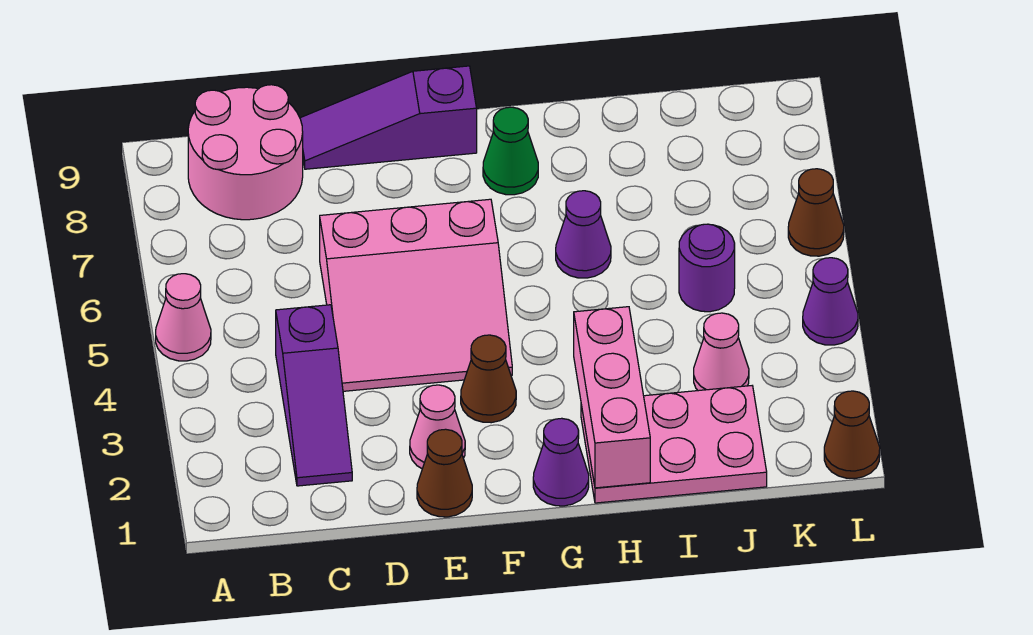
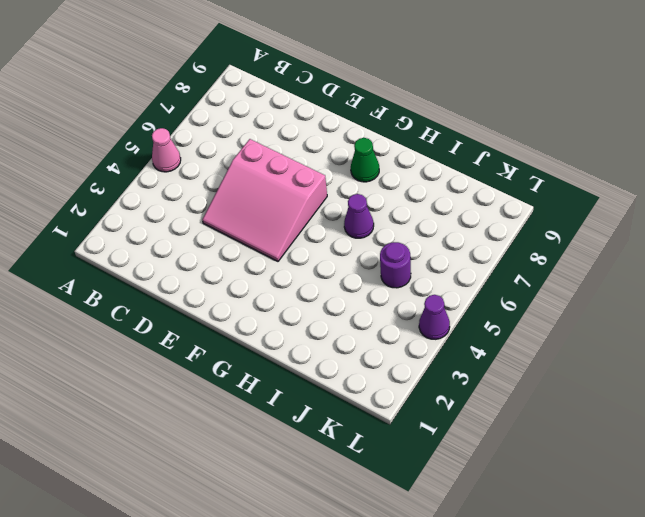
none -> pink round brick B8:C9 level 1
none -> purple slope C2:C4 level 1 top 4
none -> purple slope D9:F9 level 1 top F

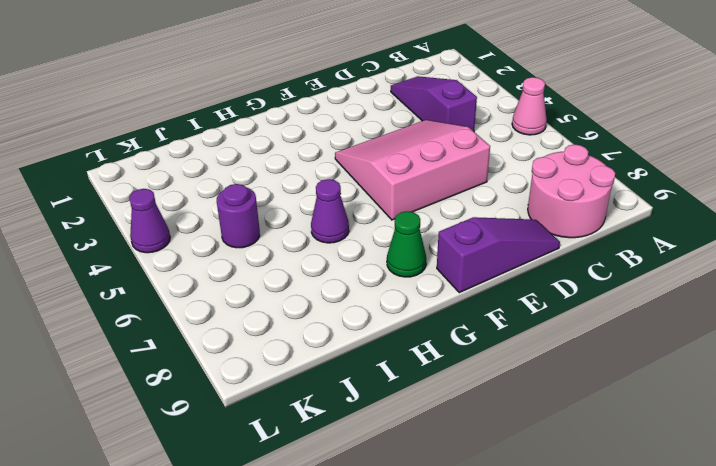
none -> brown cone E1 level 1
none -> pink cone E2 level 1
none -> brown cone F3 level 1

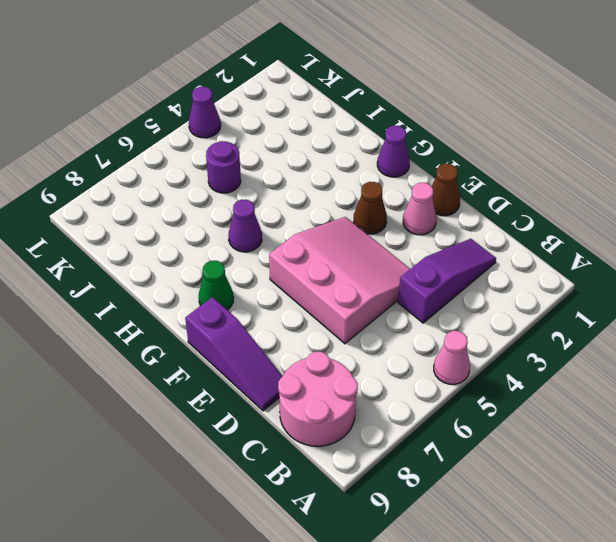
none -> pink plate H1:J2 level 1
none -> pink cone J3 level 1
none -> brown cone L1 level 1

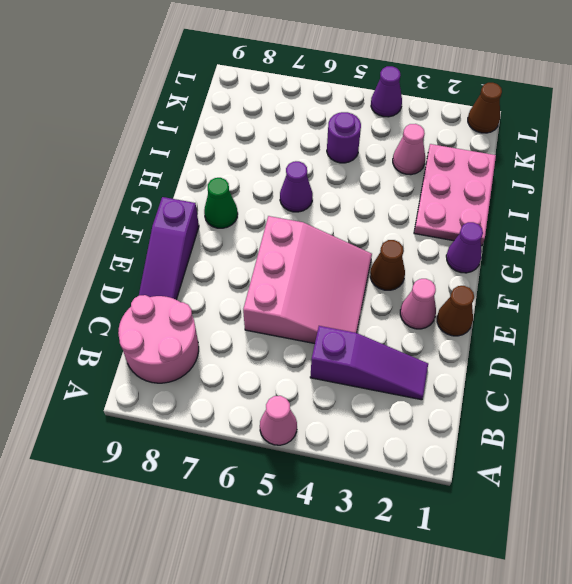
none -> brown cone L6 level 1
none -> pink brick H1:H3 level 2

